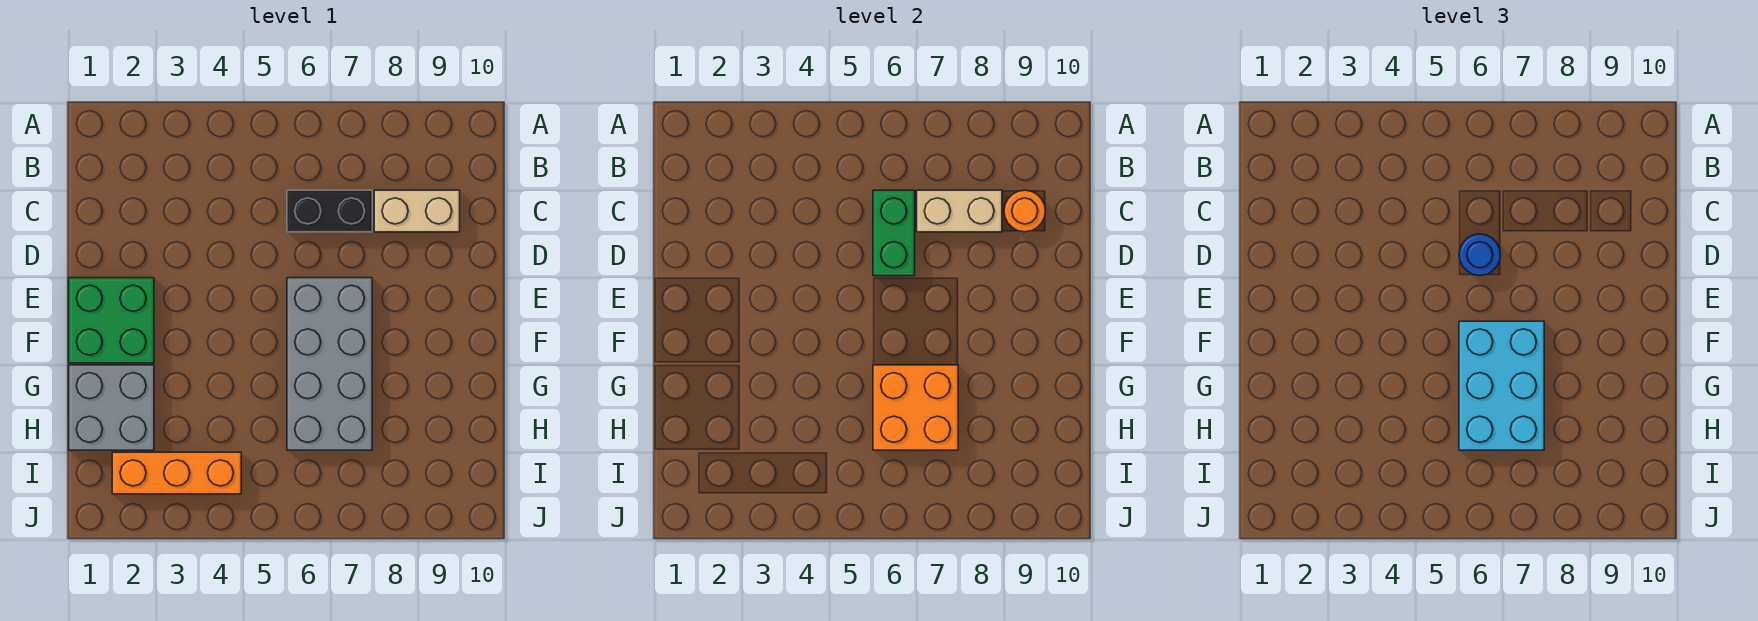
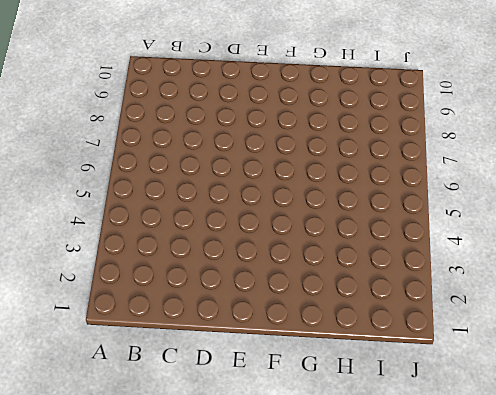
none -> black brick C6:C7 level 1
none -> tan brick C8:C9 level 1
none -> green brick E1:F2 level 1

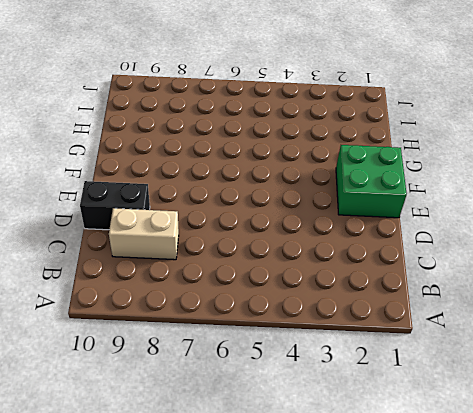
black brick D9:D10 level 1 -> black brick C6:C7 level 1
none -> grey brick E6:H7 level 1
none -> grey brick G1:H2 level 1
none -> orange brick I2:I4 level 1

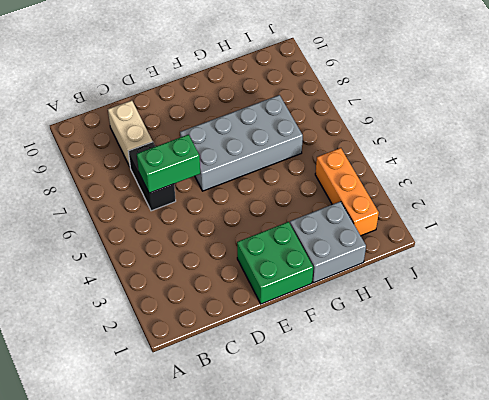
none -> tan brick C7:C8 level 2
none -> orange round brick C9 level 2
none -> orange brick G6:H7 level 2

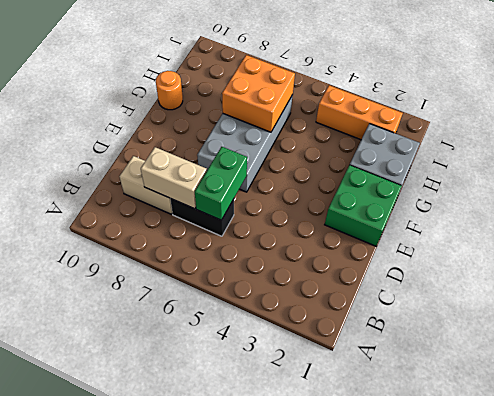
orange round brick G10 level 1 -> orange round brick C9 level 2
none -> blue round brick D6 level 3
none -> cyan brick F6:H7 level 3

